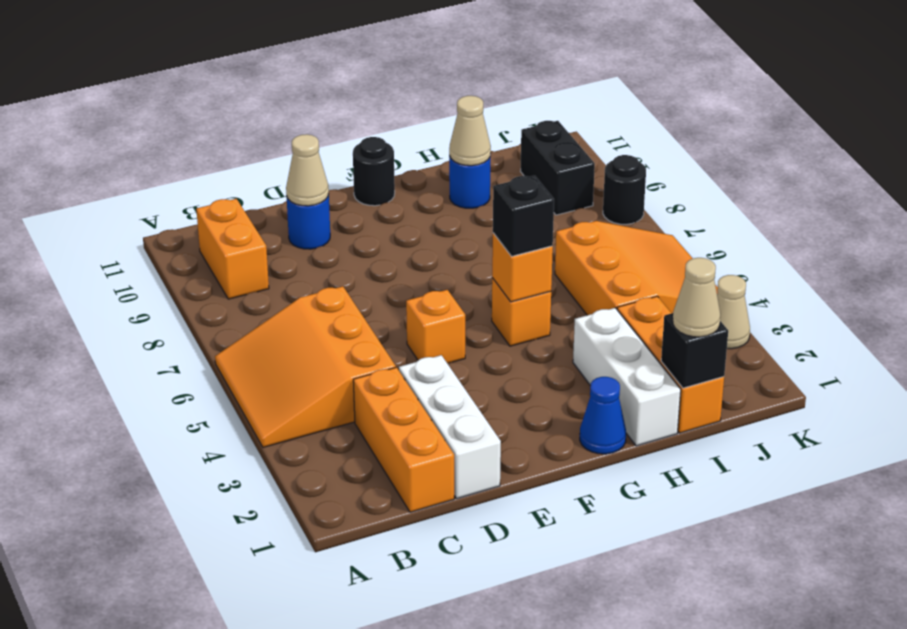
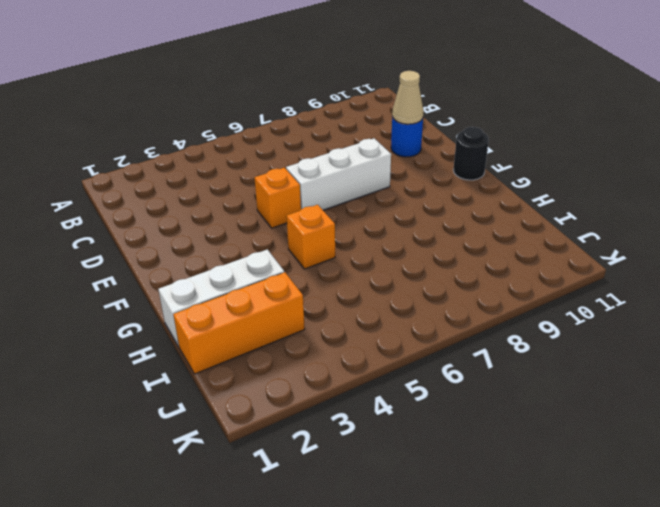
white brick E6:E8 level 1 -> white brick D1:D3 level 1
none -> orange slope A4:C6 level 1 top C
none -> orange brick B9:B10 level 1
none -> orange brick C1:C3 level 1

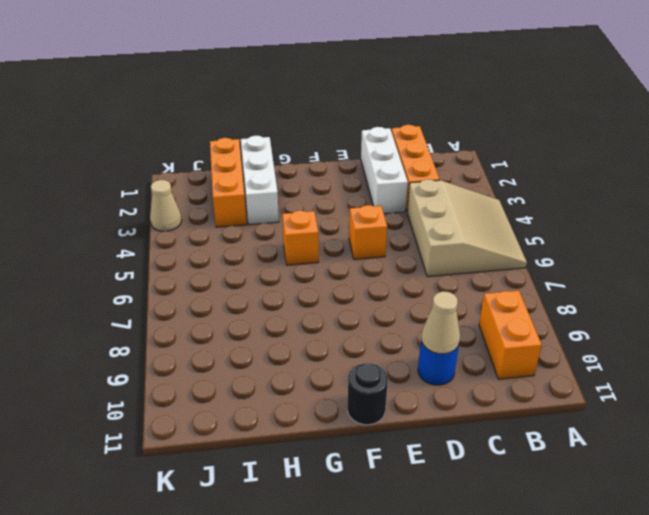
tan slope A4:C6 level 1 top C -> orange slope A4:C6 level 1 top C
none -> blue cone G1 level 1
none -> blue round brick H10 level 1
none -> orange slope I4:K6 level 1 top I

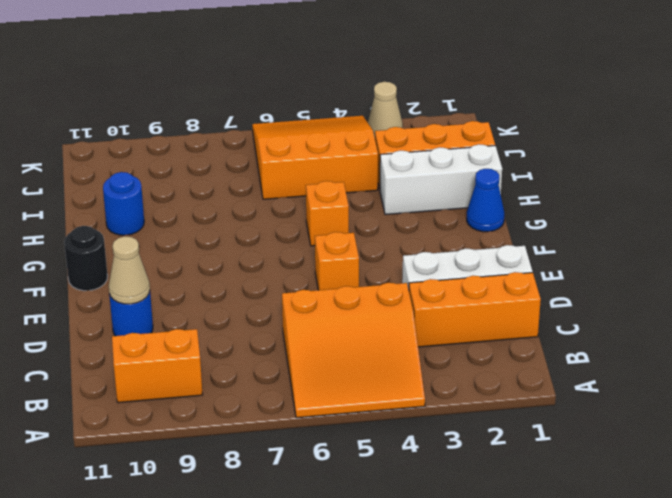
none -> black brick J9:J10 level 1
none -> black round brick K8 level 1
none -> orange brick G5 level 2

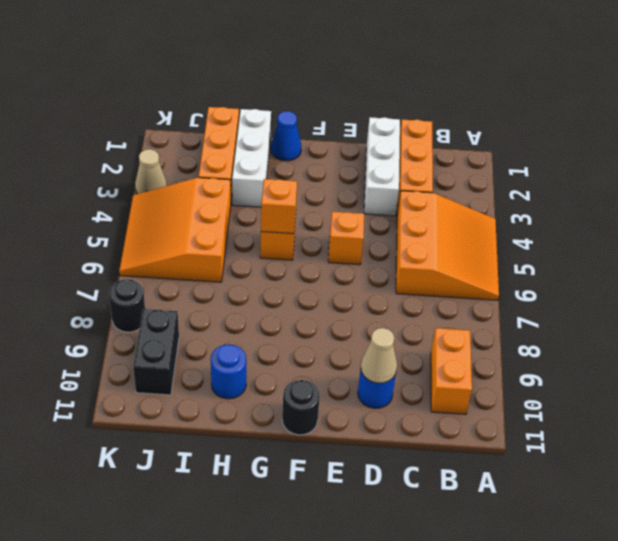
none -> tan cone H10 level 2
none -> black brick I1 level 2
none -> black brick G5 level 3

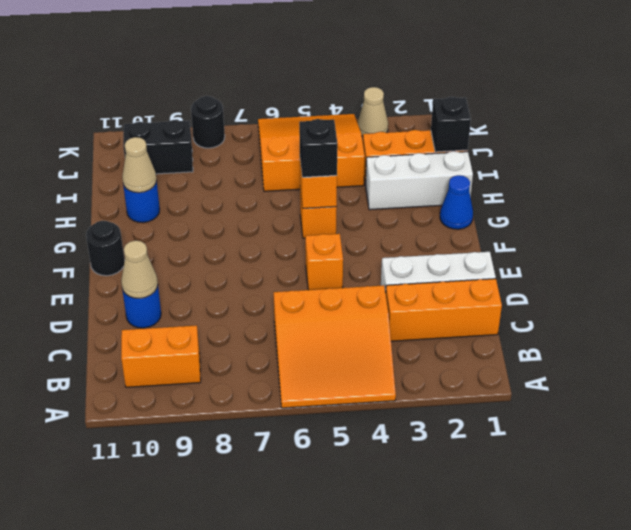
none -> tan cone I1 level 3

